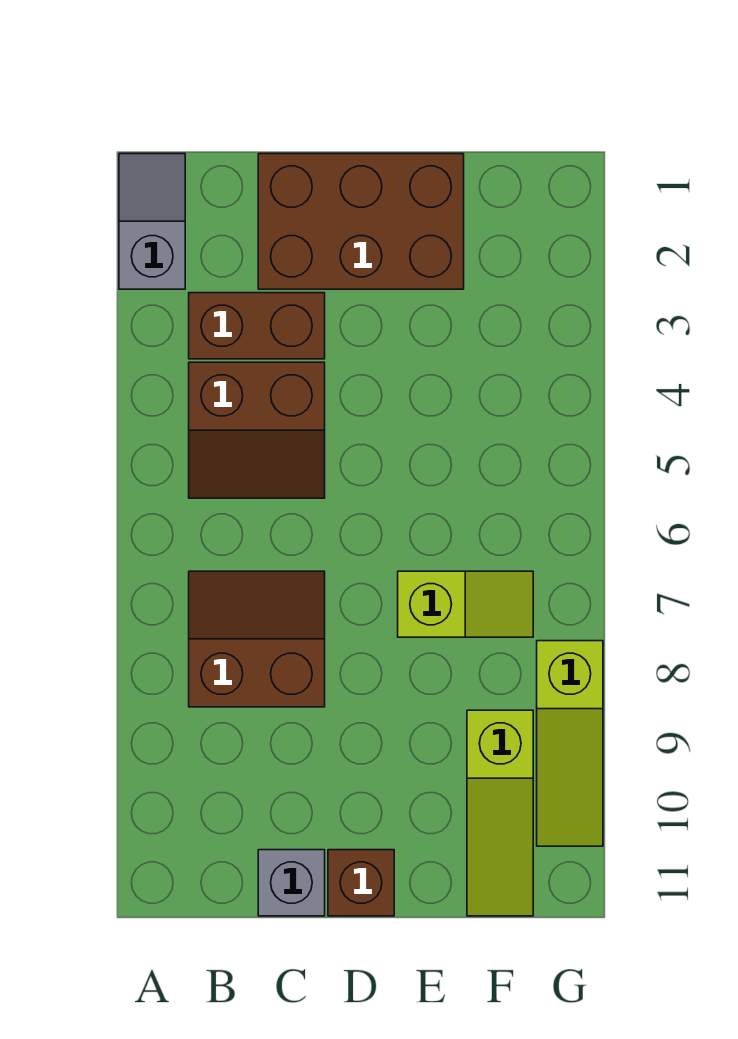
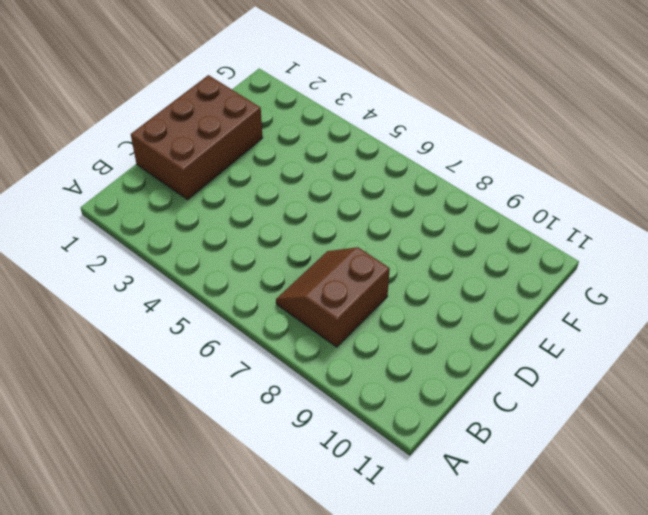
none -> grey slope A1:A2 level 1 top 2
none -> brown brick B3:C3 level 1

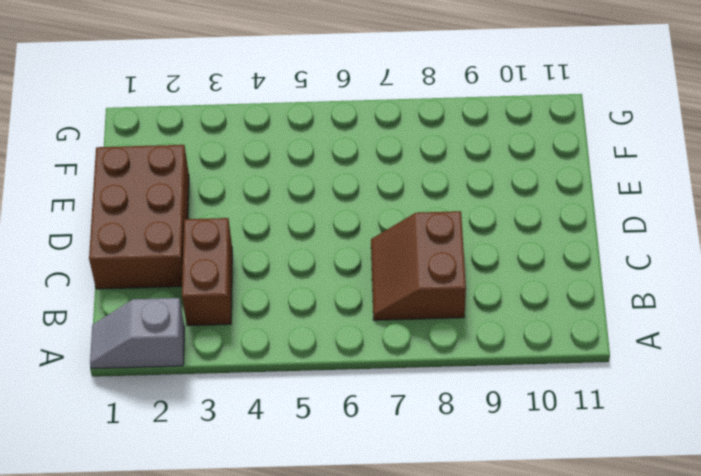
none -> brown slope B4:C5 level 1 top 4
none -> grey brick C11 level 1

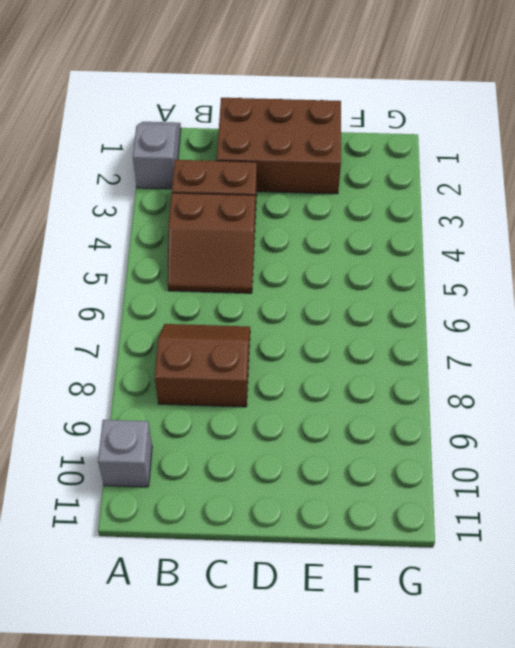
grey brick A10 level 1 -> grey brick C11 level 1
none -> brown brick D11 level 1
none -> lime slope E7:F7 level 1 top E

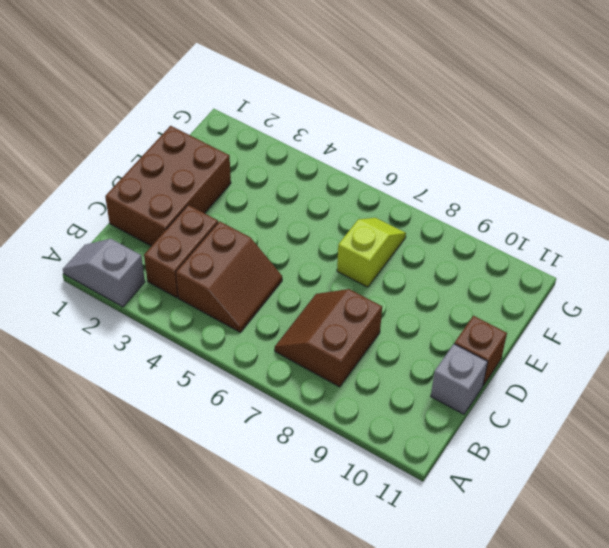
none -> lime slope F9:F11 level 1 top 9
none -> lime slope G8:G10 level 1 top 8

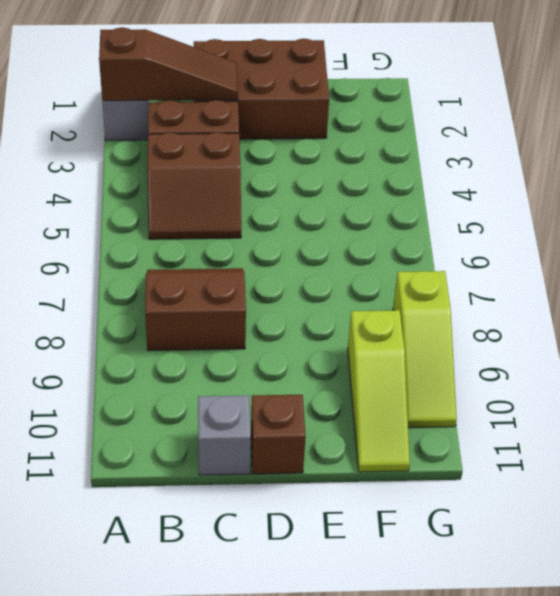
brown slope A2:C2 level 2 top A -> none
none -> lime slope E7:F7 level 1 top E

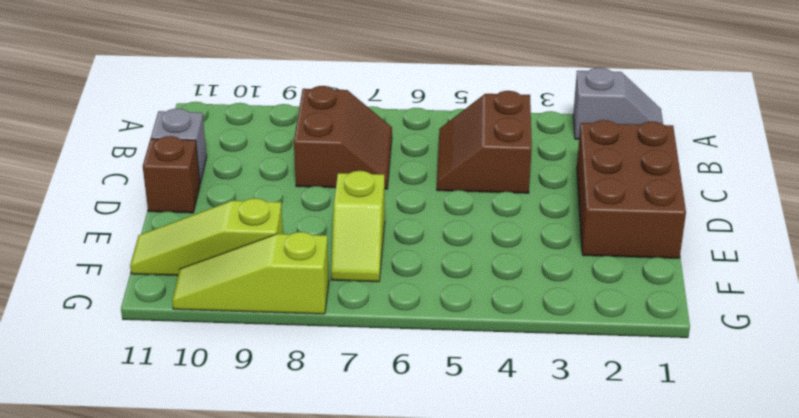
none -> brown brick B3:C3 level 1

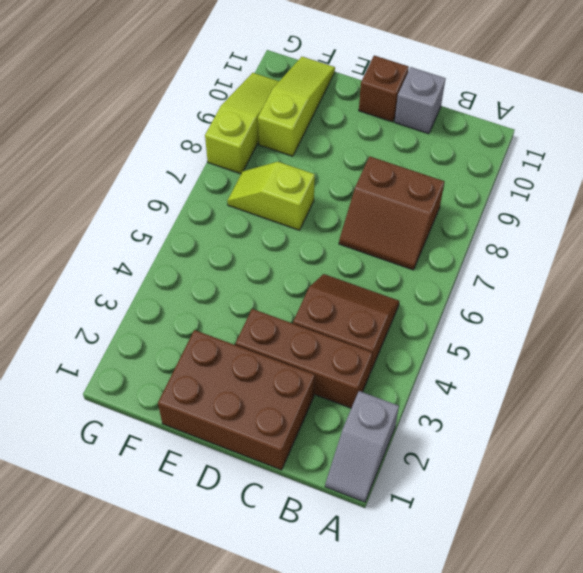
brown brick B3:D3 level 1 -> brown brick B3:C3 level 1

